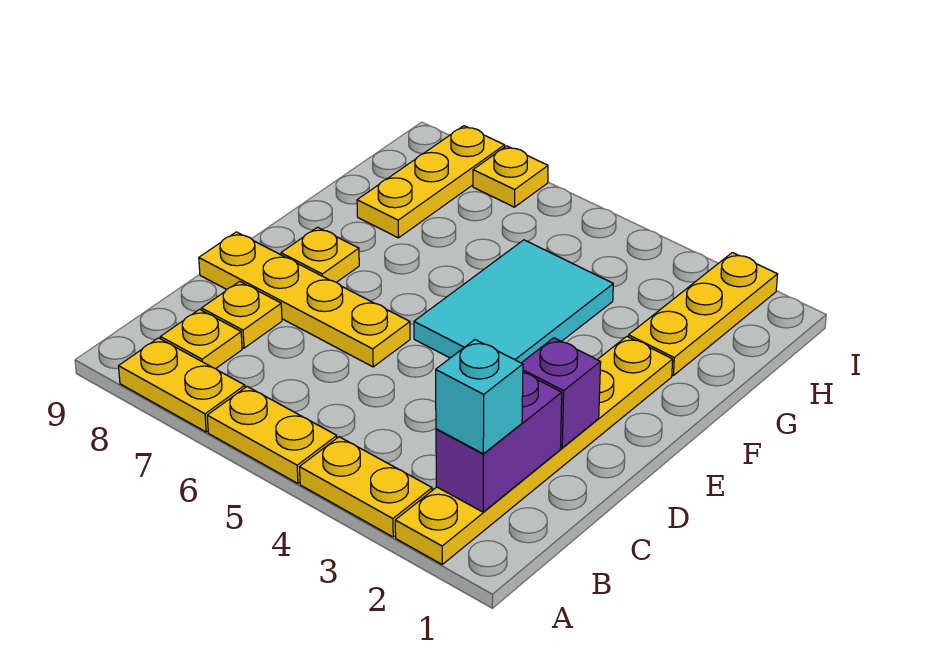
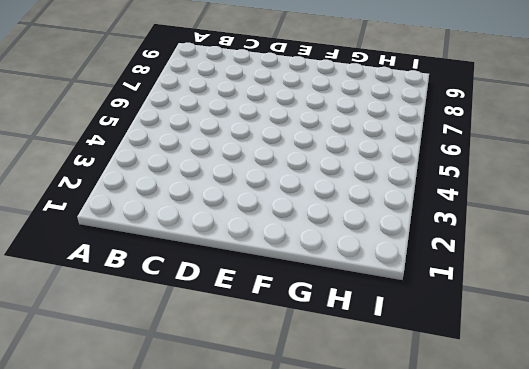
none -> yellow plate A2:F2 level 1
none -> yellow plate A3:A4 level 1
none -> yellow plate A5:A6 level 1

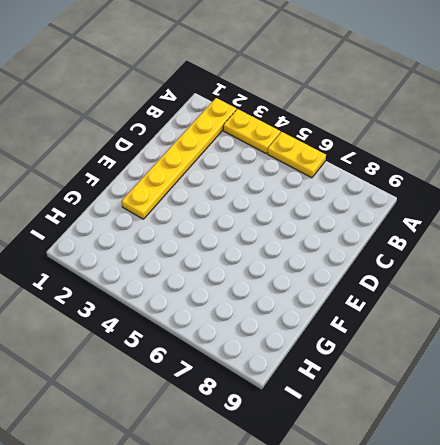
none -> yellow plate A7:A8 level 1
none -> yellow plate B8 level 1
none -> yellow plate C8 level 1

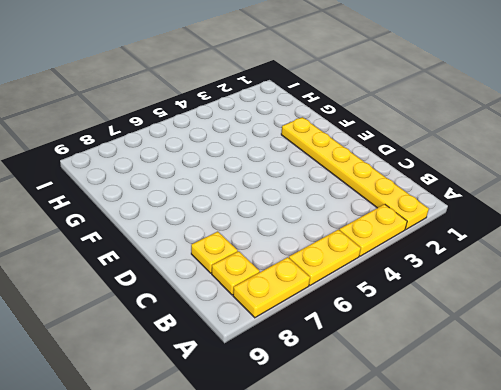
none -> yellow plate D6:D9 level 1
none -> cyan tile E4:G5 level 1
none -> yellow plate E8 level 1

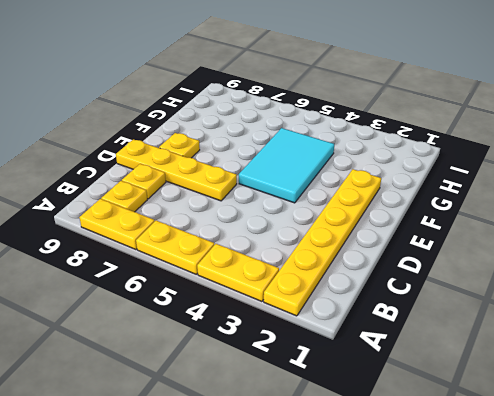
none -> yellow plate G2:I2 level 1
none -> yellow plate G8:I8 level 1
none -> yellow plate I7 level 1

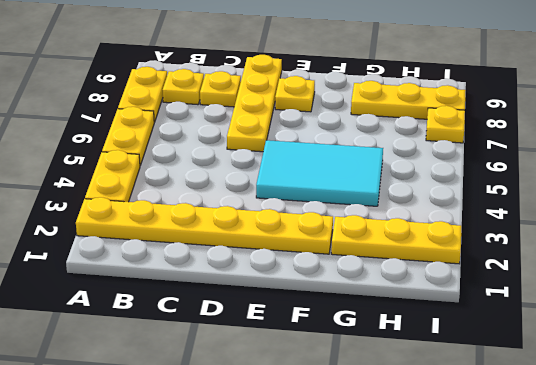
none -> purple brick B2:C2 level 2
none -> purple brick D2 level 2
none -> cyan brick B2 level 3

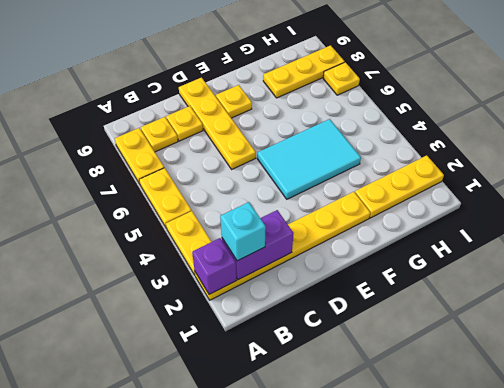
purple brick A2 level 2 -> purple brick D2 level 2

